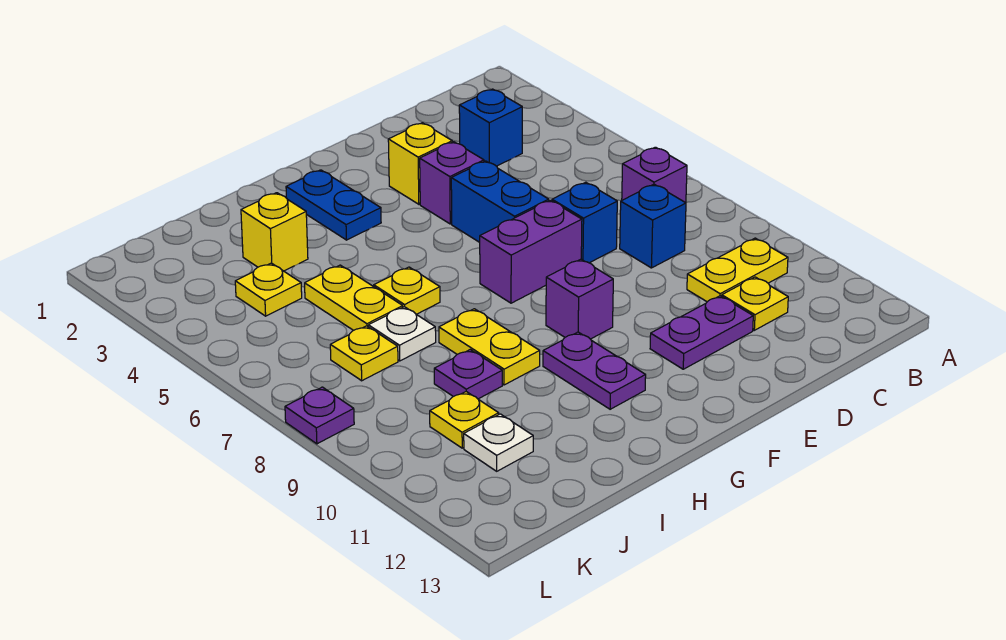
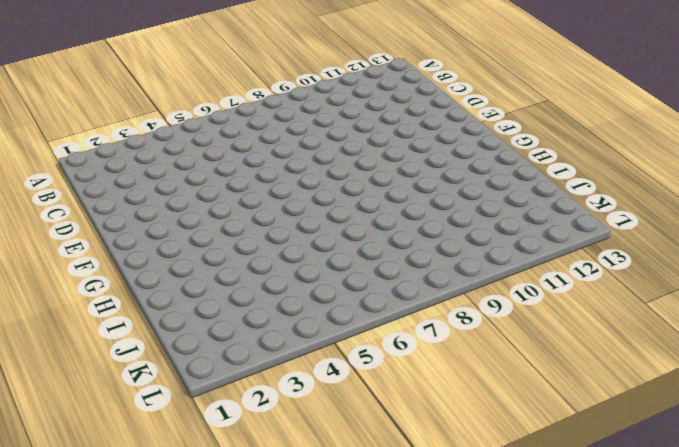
none -> purple brick B7 level 1
none -> yellow plate B10:C10 level 1
none -> blue brick C3 level 1

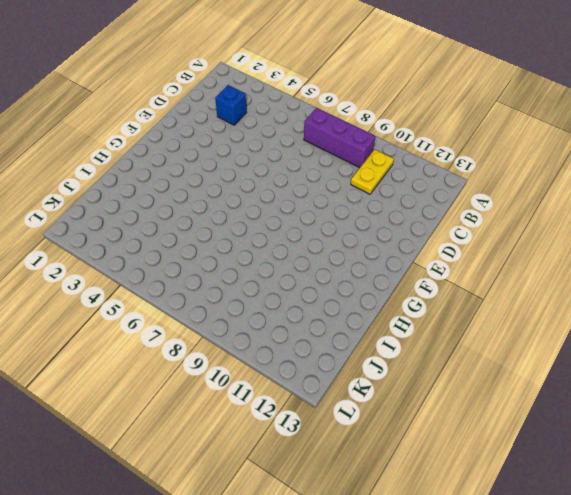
purple brick B7:B9 level 1 -> purple brick B7 level 1
none -> blue brick C8 level 1
none -> yellow plate C11 level 1
none -> blue brick D7 level 1

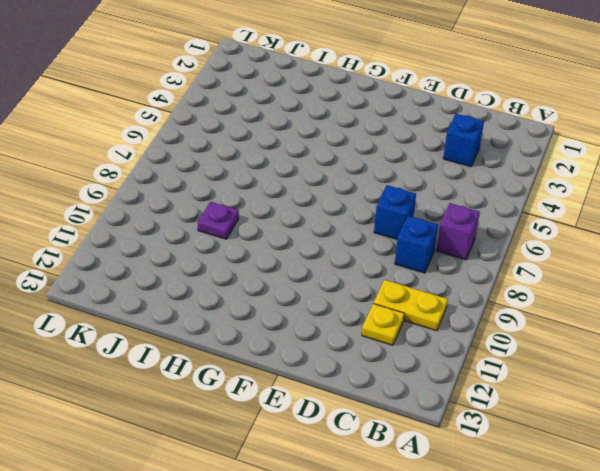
none -> purple plate D11:E11 level 1
none -> yellow brick E3 level 1
none -> purple brick E4 level 1

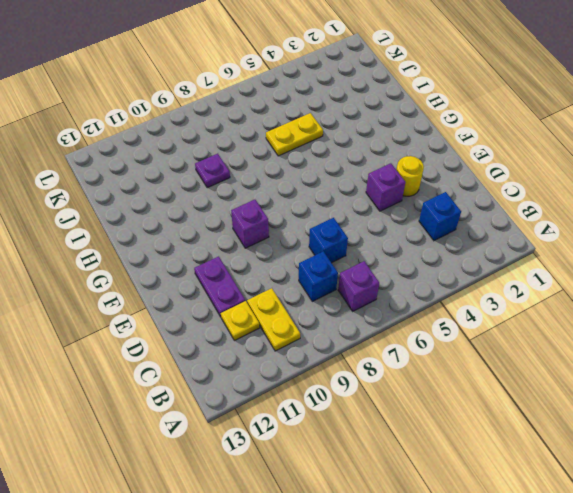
yellow round brick E3 level 1 -> yellow brick E3 level 1
none -> blue brick E5:E6 level 1
none -> purple brick E7:F7 level 1
none -> blue plate G2:G3 level 1

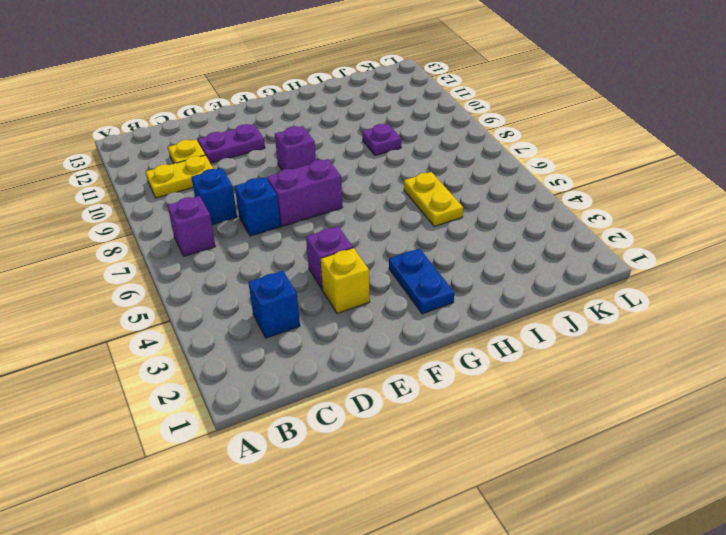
none -> blue brick E5:E6 level 1
none -> purple plate G10:G11 level 1
none -> yellow plate H6 level 1

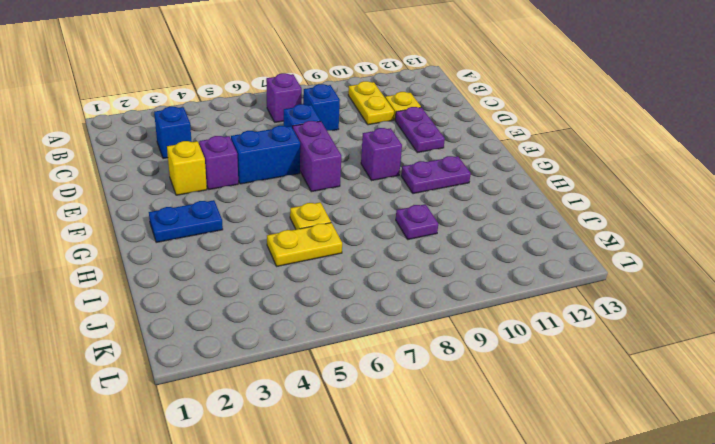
none -> yellow plate H8:H9 level 1
none -> yellow brick I3 level 1
none -> white plate I7 level 1

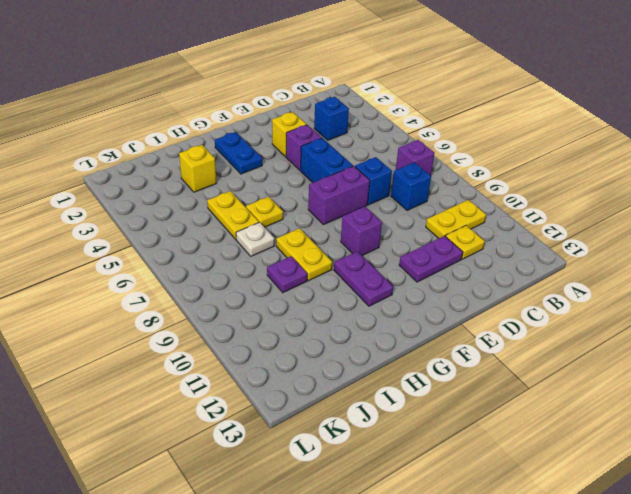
none -> yellow plate J4 level 1
none -> yellow plate J7 level 1
none -> yellow plate J10 level 1

